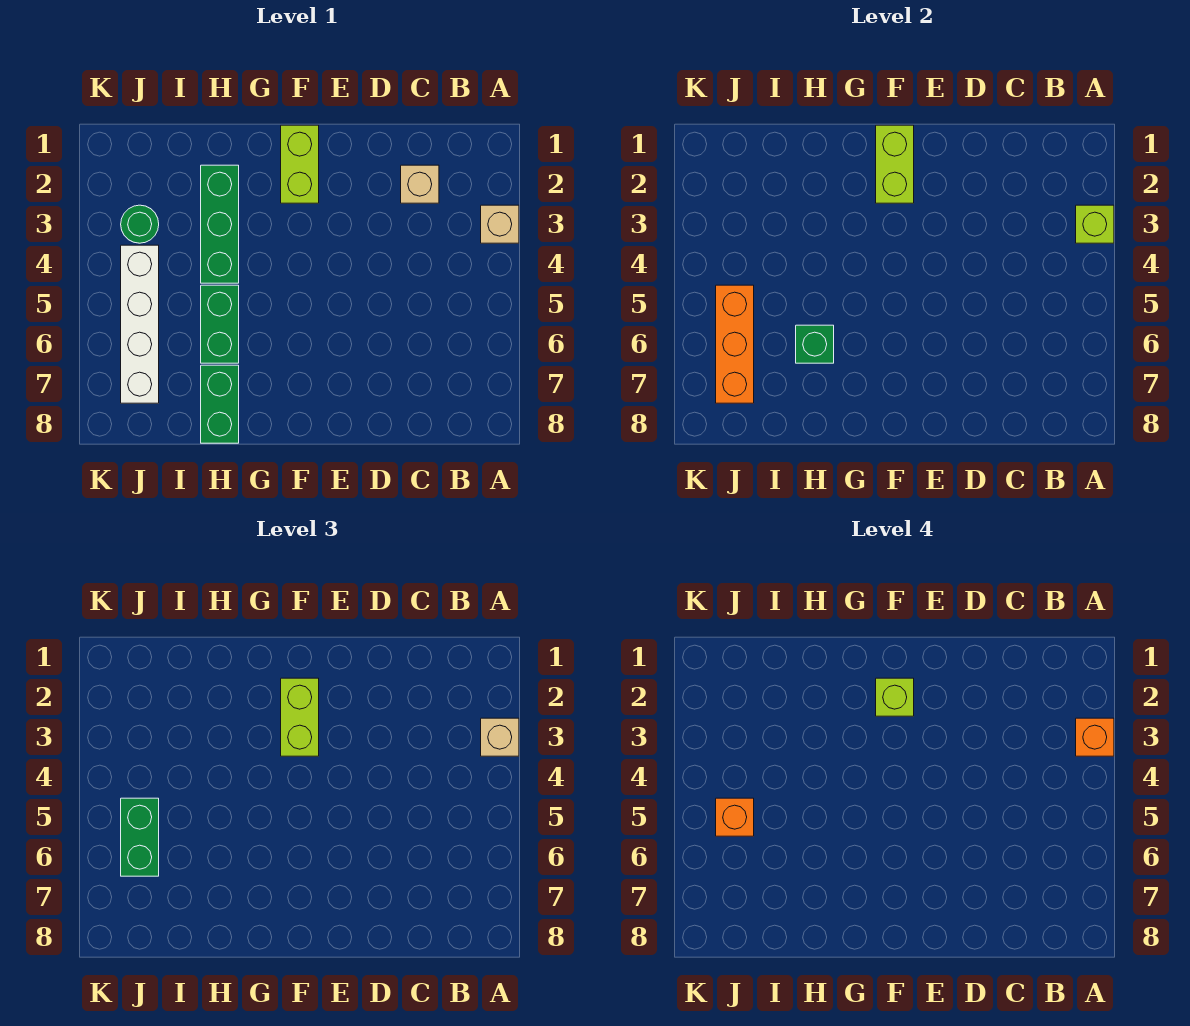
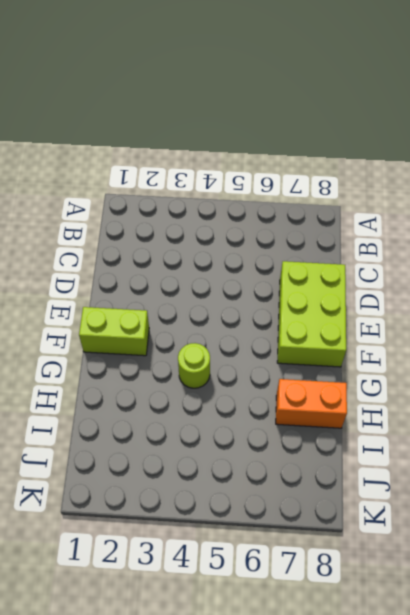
lime brick D7:F8 level 1 -> none
lime round brick G4 level 1 -> none
orange brick H7:H8 level 1 -> green brick H7:H8 level 1
none -> tan brick A3 level 1
none -> tan brick C2 level 1
none -> green brick H2:H4 level 1

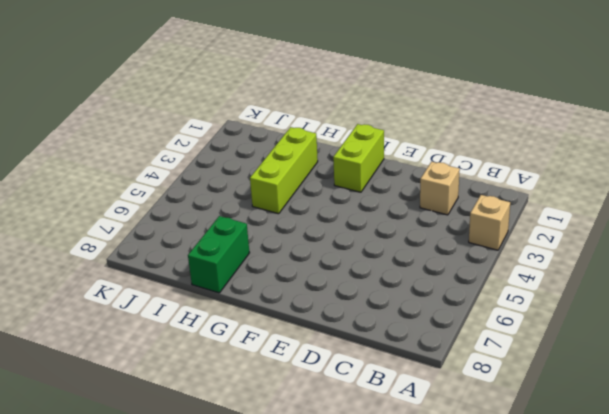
lime brick H2:H4 level 1 -> green brick H2:H4 level 1
none -> green brick H5:H6 level 1
none -> green round brick J3 level 1
none -> white brick J4:J7 level 1

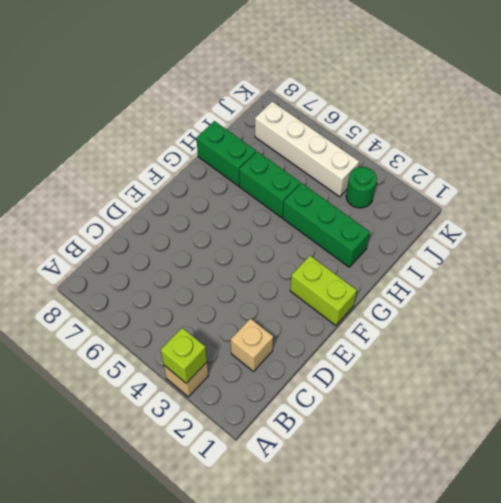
none -> lime brick F1:F2 level 2
none -> green brick H6 level 2
none -> orange brick J5:J7 level 2

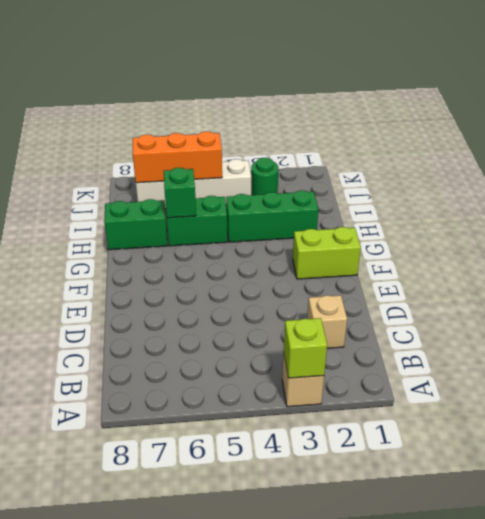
none -> lime brick F1:F2 level 2
none -> tan brick A3 level 3
none -> lime brick F2:F3 level 3

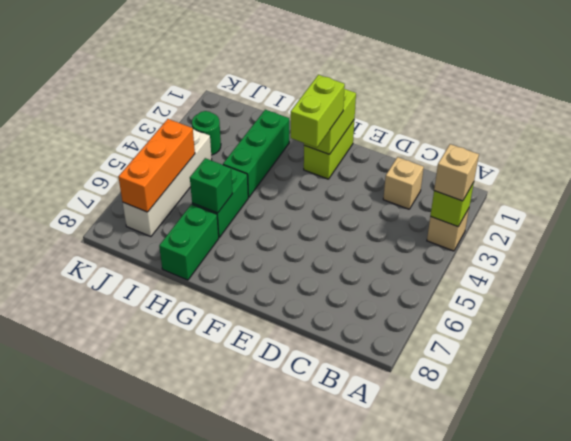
none -> green brick J5:J6 level 3
none -> orange brick A3 level 4
none -> lime brick F2 level 4

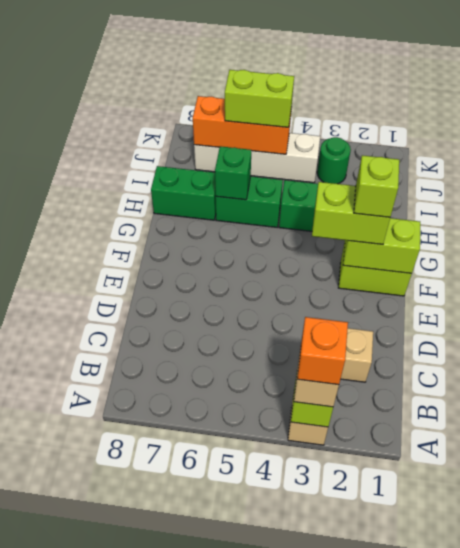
lime brick J5:J6 level 3 -> green brick J5:J6 level 3
none -> orange brick J5 level 4

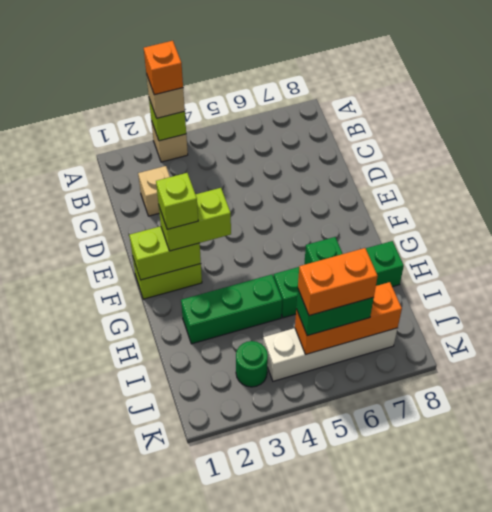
orange brick J5:J6 level 4 -> orange brick J5 level 4

